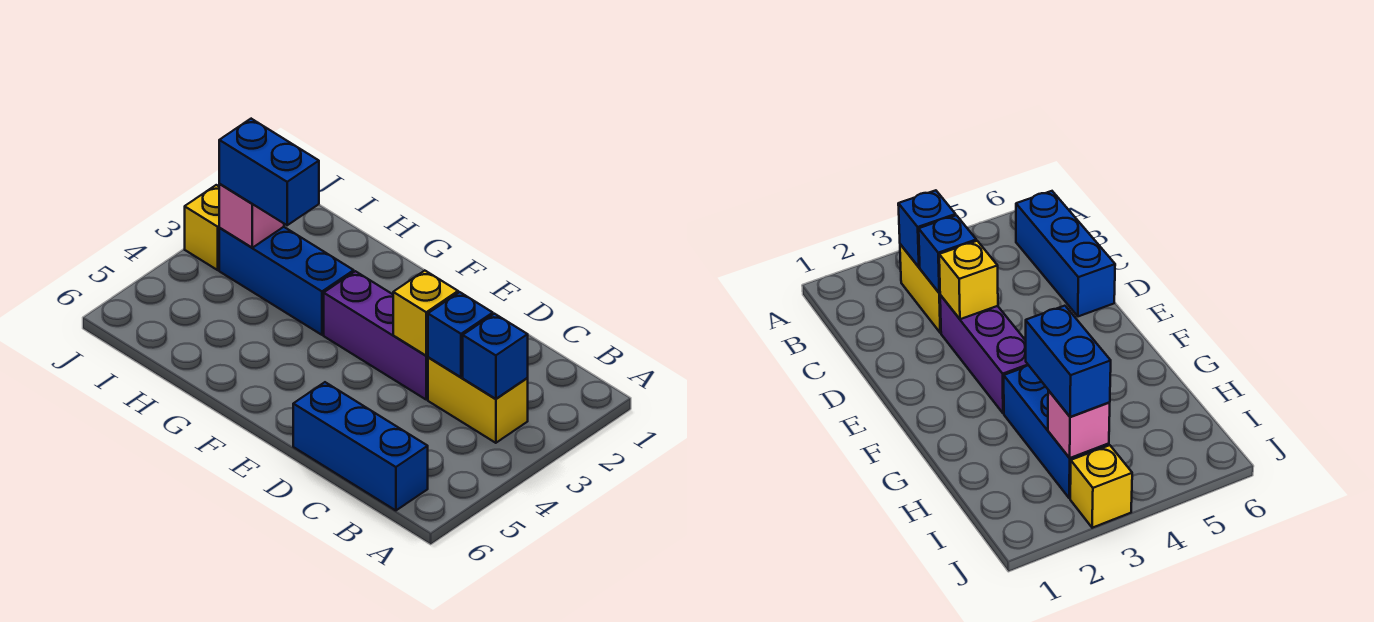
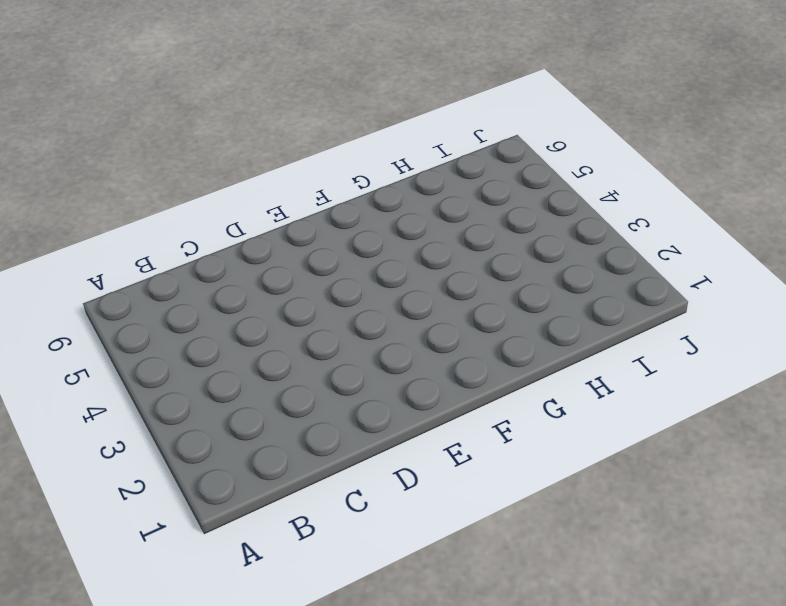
none -> yellow brick B3:C3 level 1
none -> blue brick B6:D6 level 1

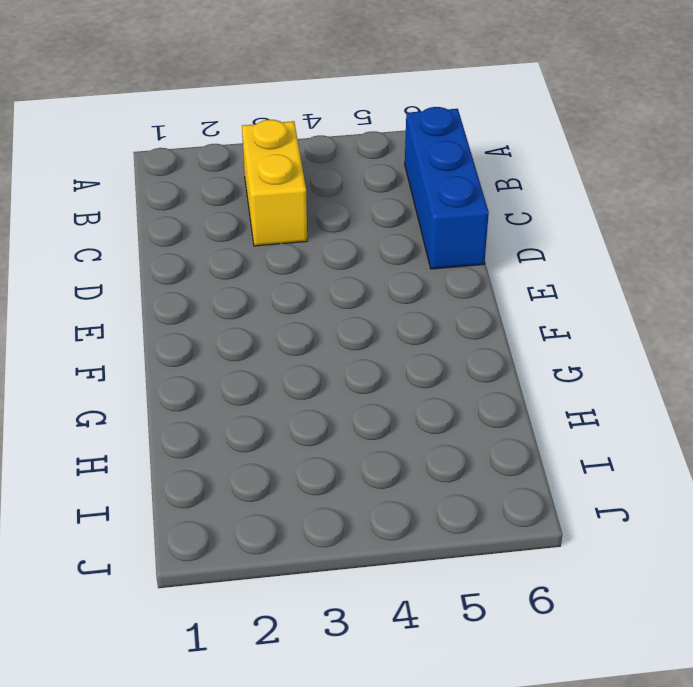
none -> purple brick D3:F3 level 1
none -> blue brick G3:I3 level 1

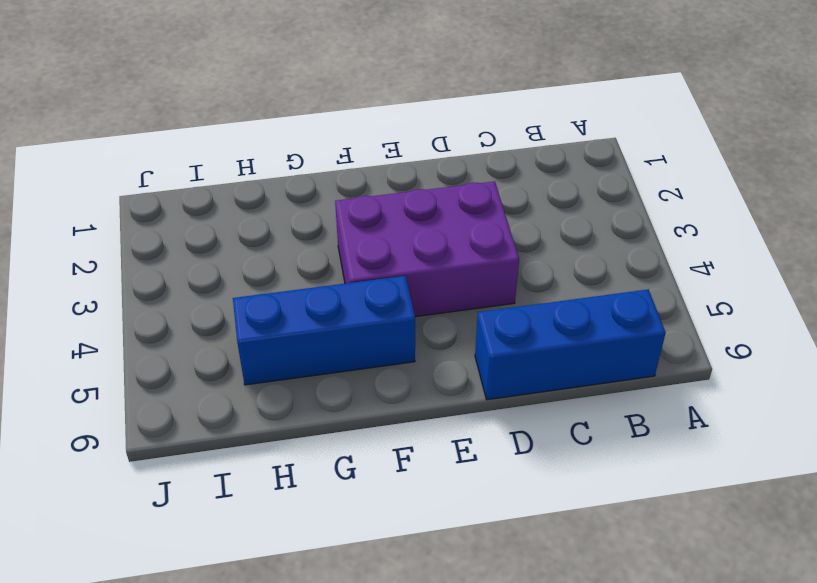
purple brick D3:F4 level 1 -> purple brick D3:F3 level 1
blue brick F5:H5 level 1 -> blue brick G3:I3 level 1
none -> yellow brick B3:C3 level 1
none -> yellow brick J3 level 1

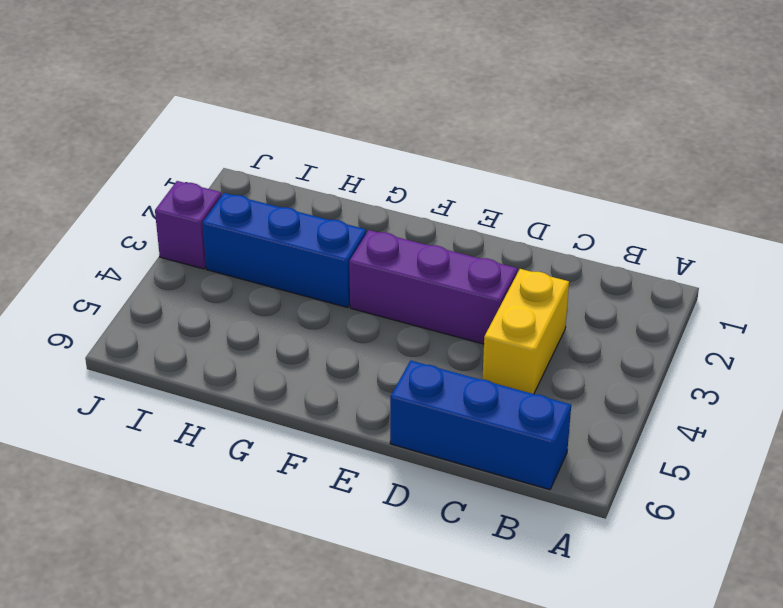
yellow brick C3:C4 level 1 -> yellow brick B3:C3 level 1
purple brick J3 level 1 -> yellow brick J3 level 1
none -> blue brick B3 level 2
none -> blue brick C3 level 2

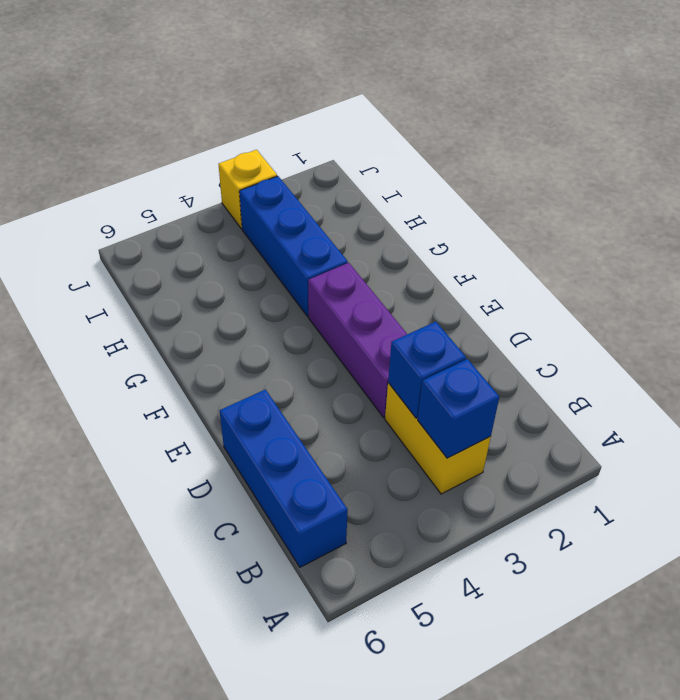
none -> yellow brick D3 level 2
none -> pink brick I3 level 2

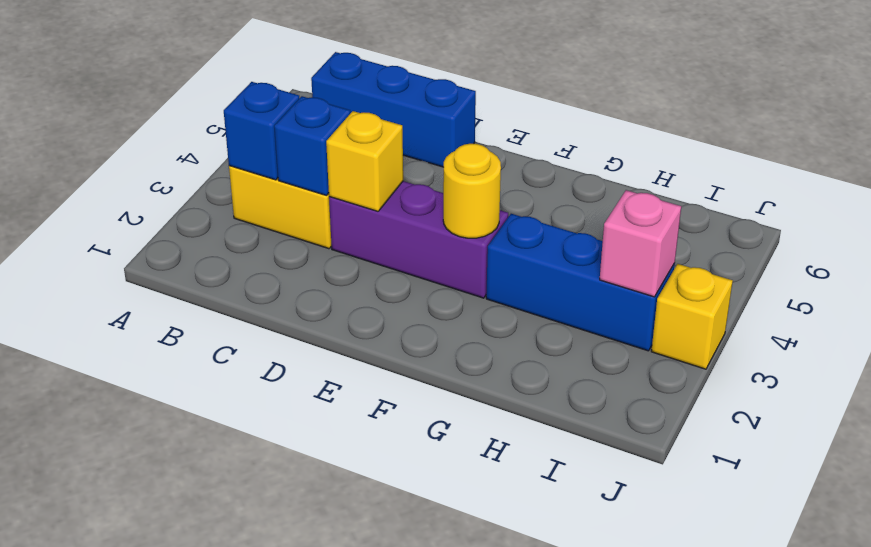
yellow round brick F3 level 2 -> none
none -> blue brick H3:I3 level 3

